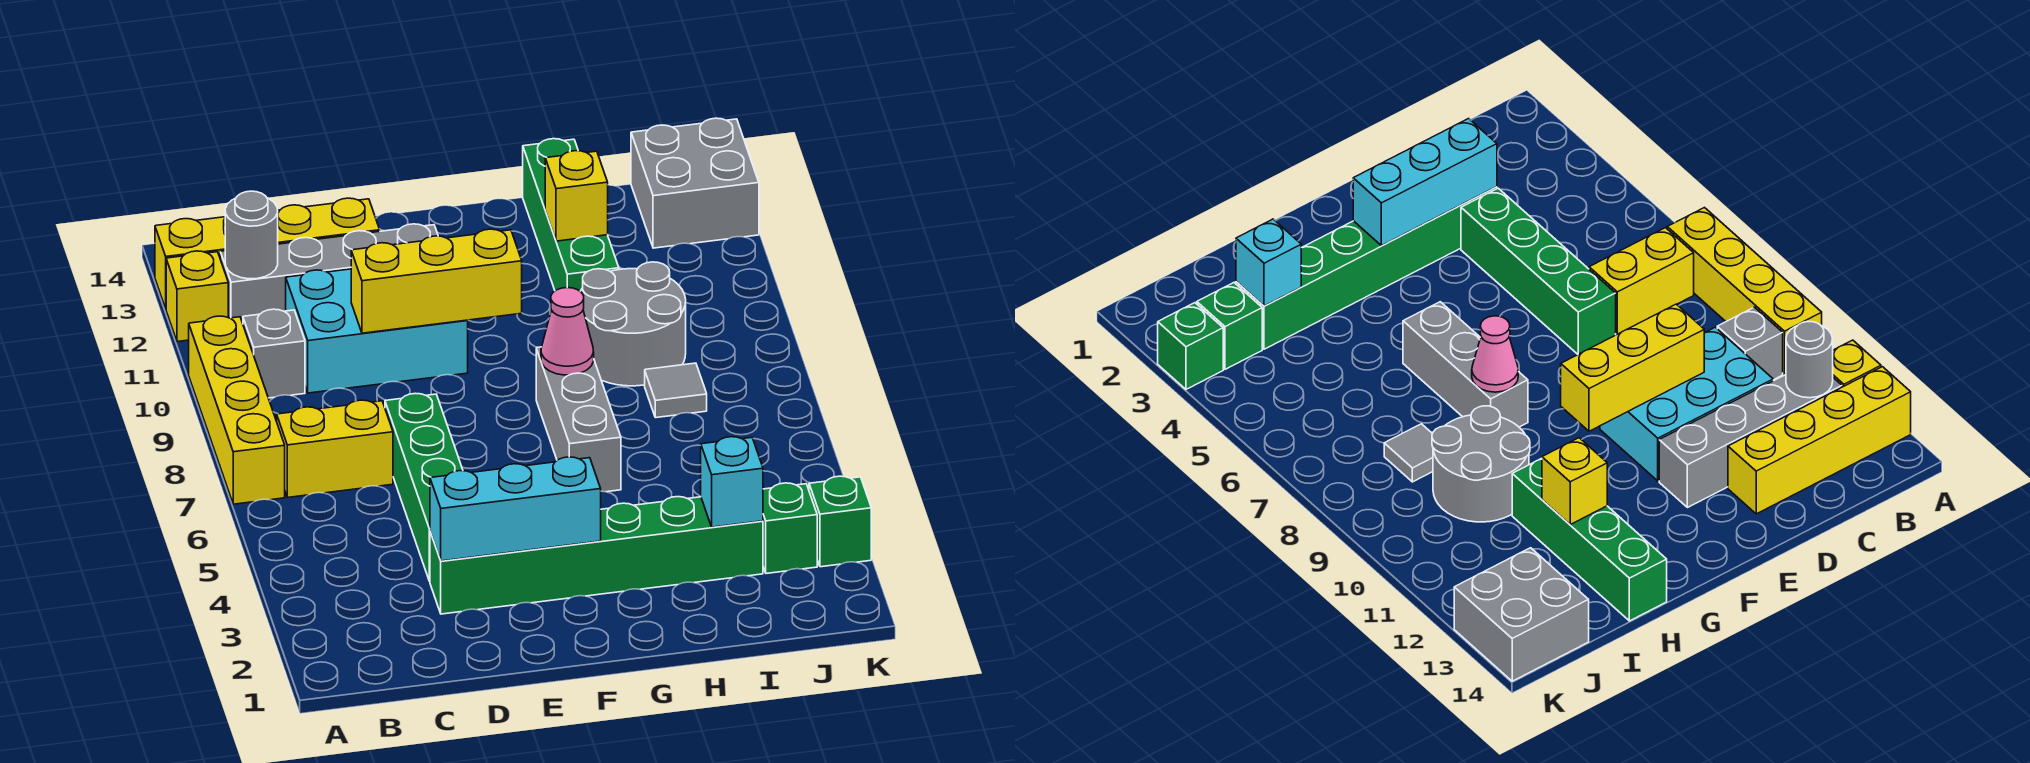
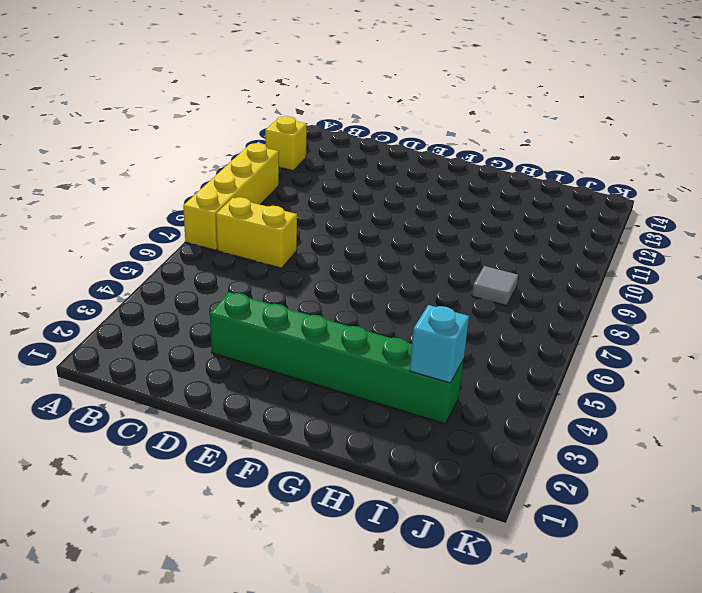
none -> yellow brick A13:D13 level 1
none -> grey brick B10 level 1
none -> grey brick B12:E12 level 1

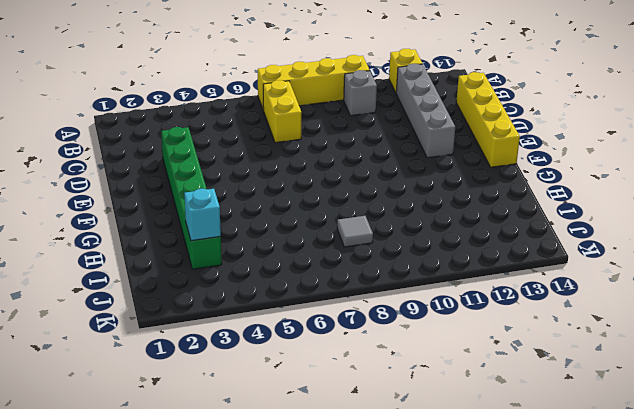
yellow brick C14:F14 level 1 -> yellow brick A13:D13 level 1
none -> cyan brick C10:E11 level 1
none -> green brick D4:D7 level 1
none -> grey brick G6:G8 level 1

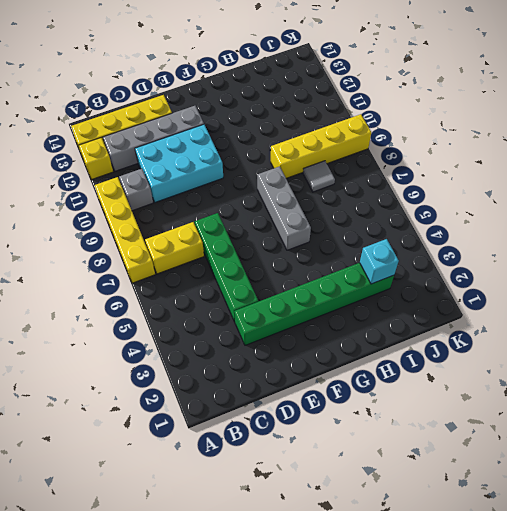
yellow brick H9:K9 level 1 -> grey round brick H9:I10 level 1
none -> green brick H11:H14 level 1
none -> green brick J3 level 1
none -> grey brick J13:K14 level 1

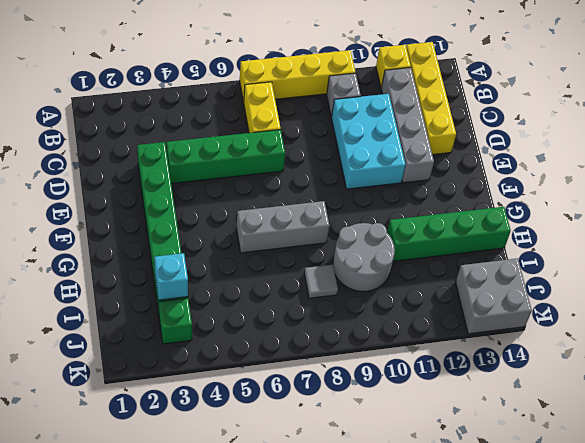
none -> green brick K3 level 1
none -> grey round brick B12 level 2
none -> cyan brick D3:F3 level 2

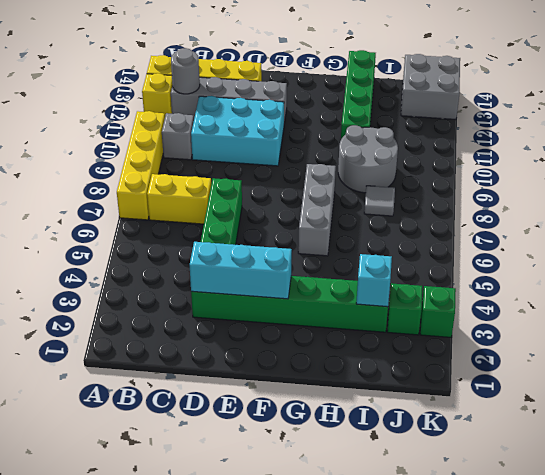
none -> yellow brick D10:F10 level 2
none -> pink cone G8 level 2
none -> yellow brick H12 level 2

